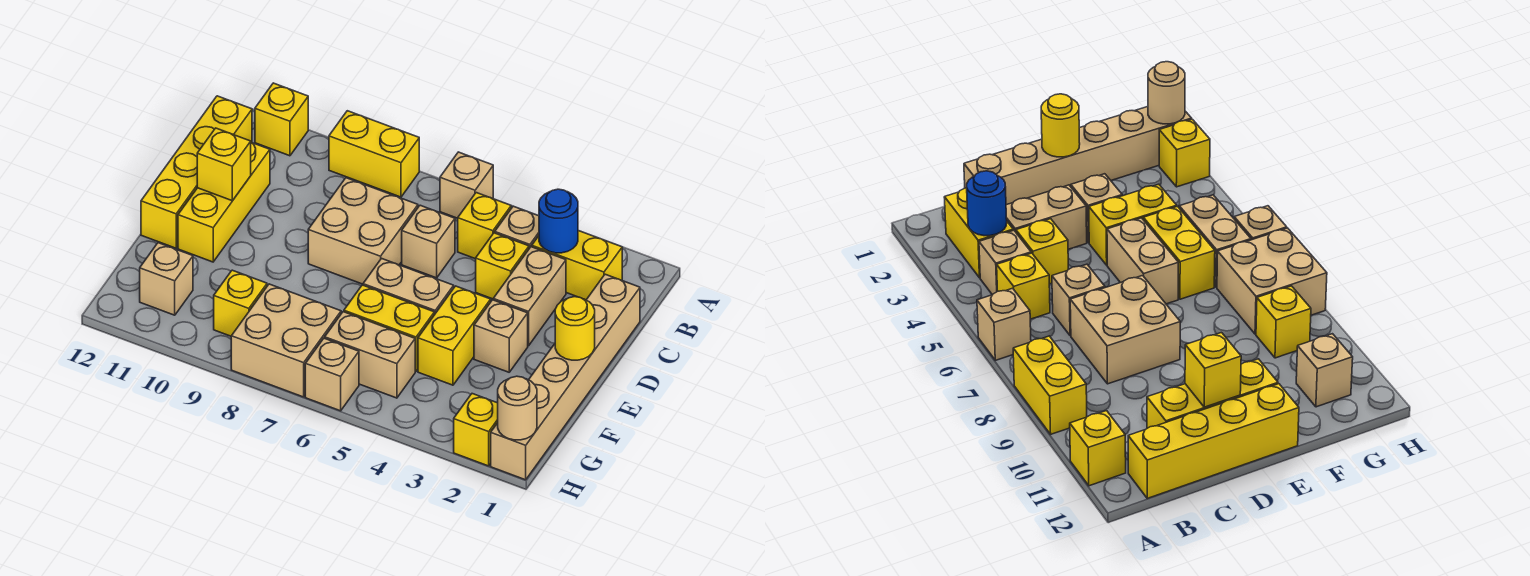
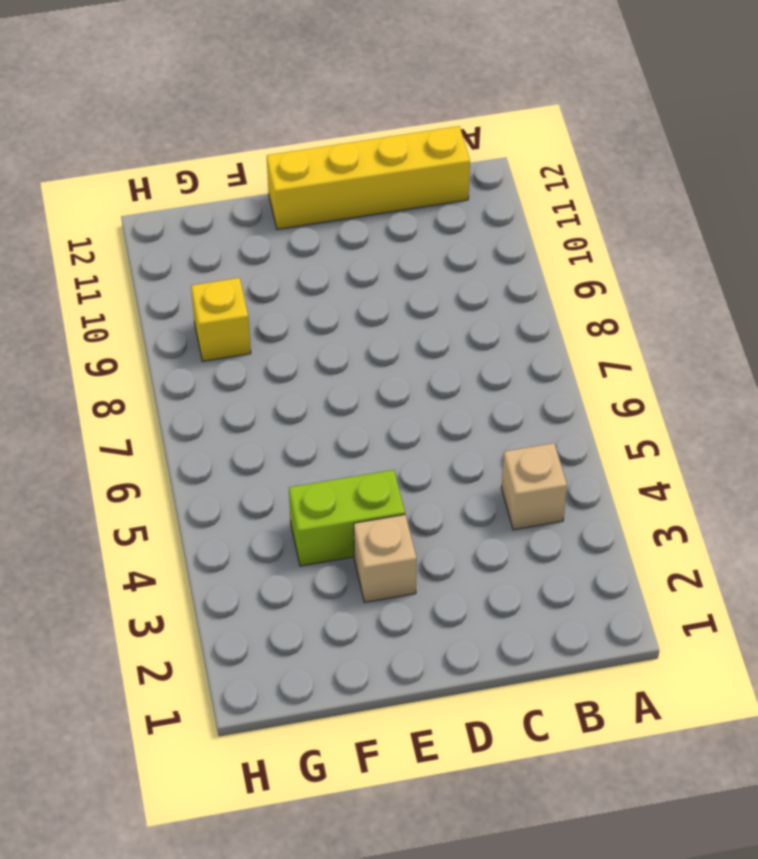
lime brick E4:F4 level 1 -> yellow brick E4:F4 level 1
none -> tan brick A6 level 1
none -> yellow brick A8:A9 level 1
none -> yellow brick A11 level 1

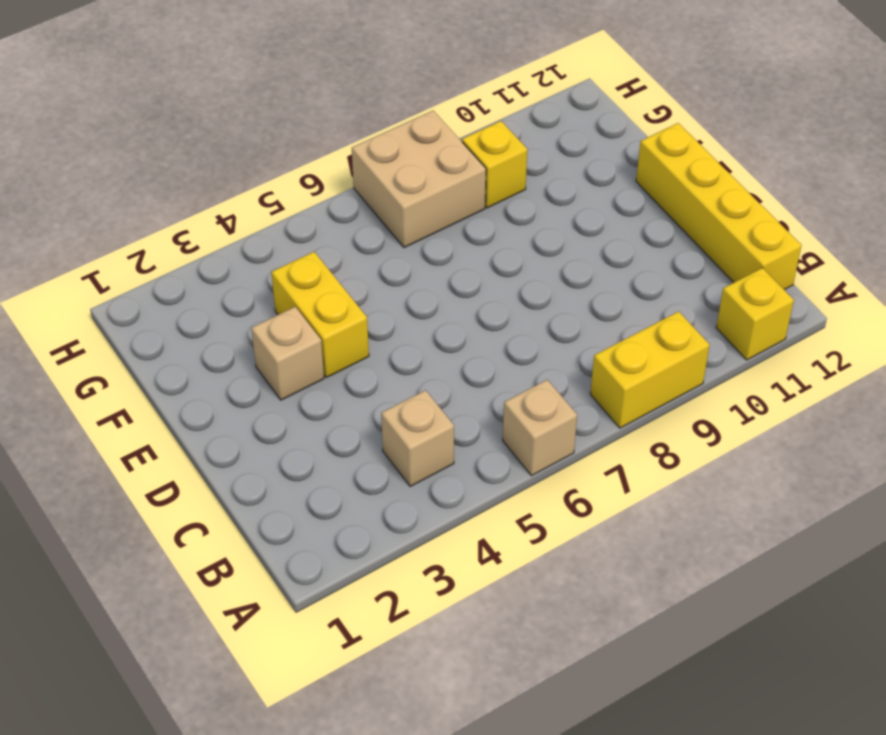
none -> yellow brick B2:B3 level 1
none -> yellow brick B5 level 1
none -> tan brick C1:H1 level 1

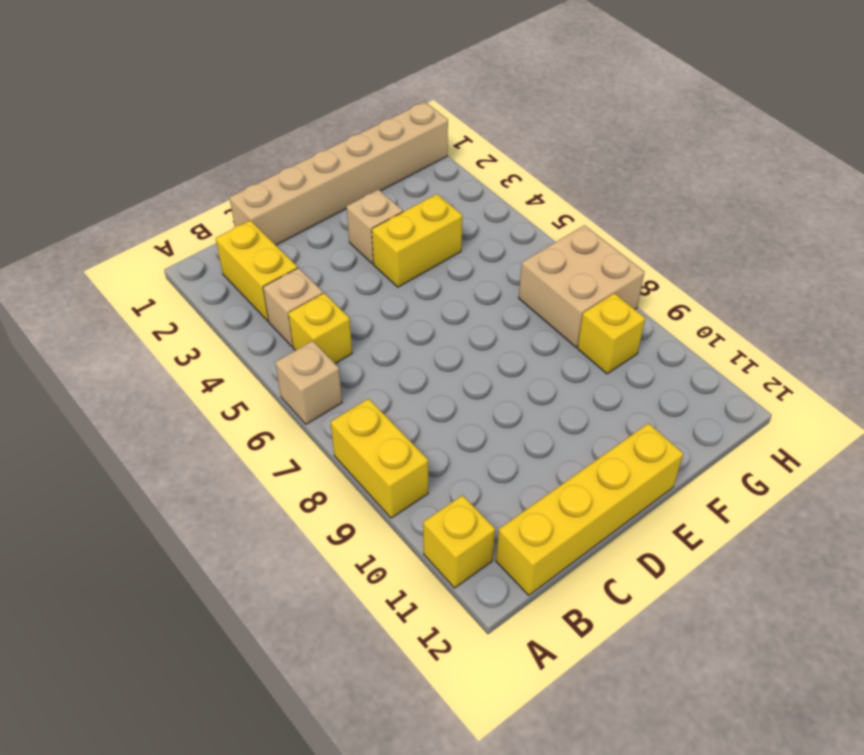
none -> tan brick C3:D3 level 1
none -> yellow brick C4 level 1
none -> tan brick C6 level 1

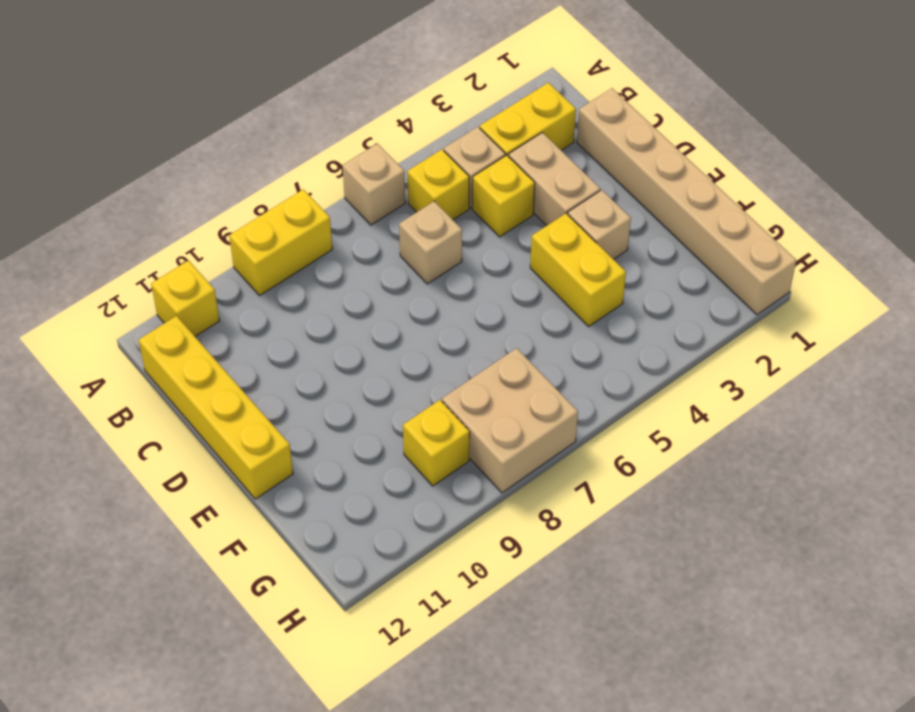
none -> tan brick C7:D8 level 1
none -> yellow brick C11:E11 level 1
none -> tan brick E5:E6 level 1

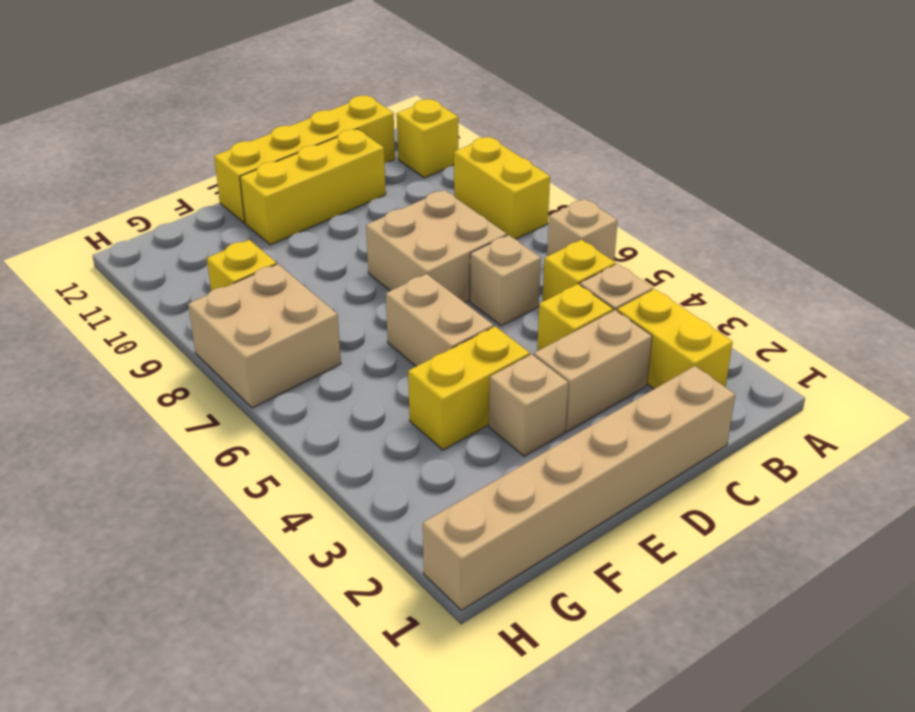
none -> yellow brick F5:F6 level 1
none -> tan brick G5:G6 level 1
none -> tan brick G11 level 1

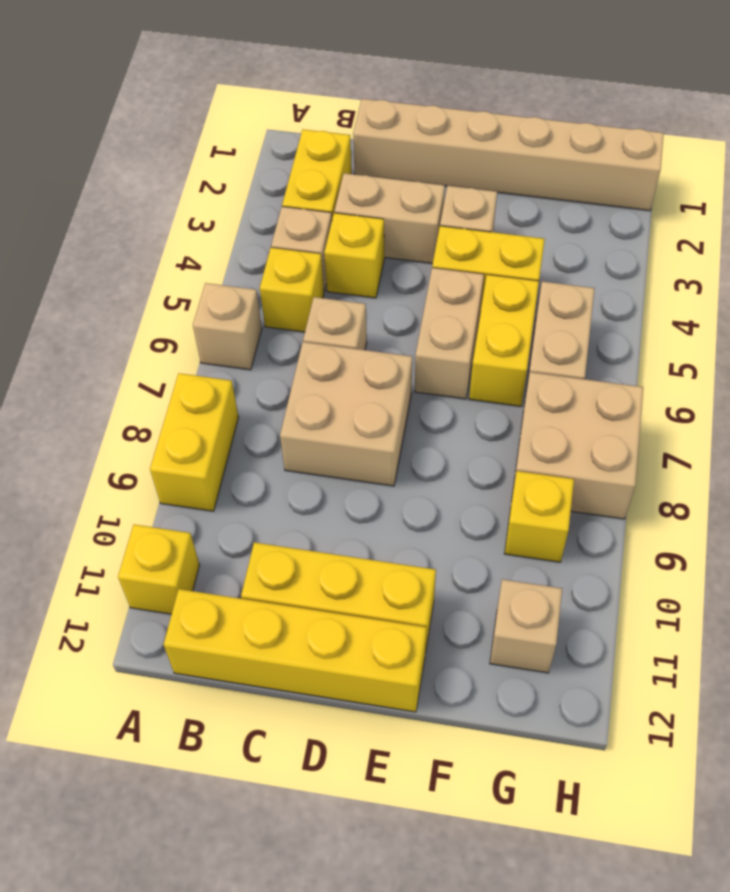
none -> yellow brick H2 level 1
none -> tan brick H6 level 1
none -> blue round brick B3 level 2

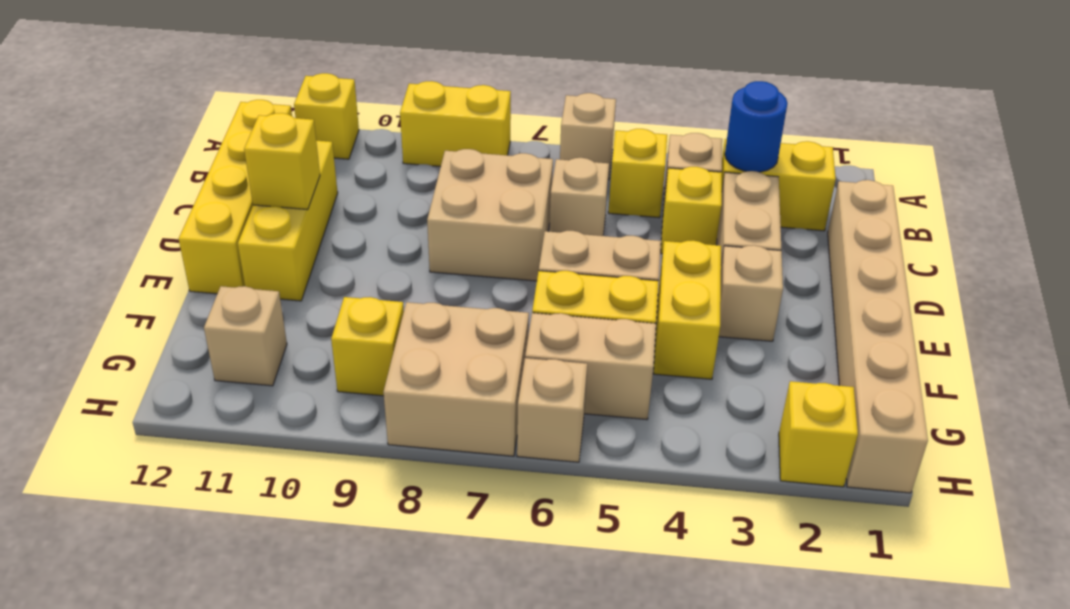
none -> yellow round brick E1 level 2
none -> tan round brick H1 level 2

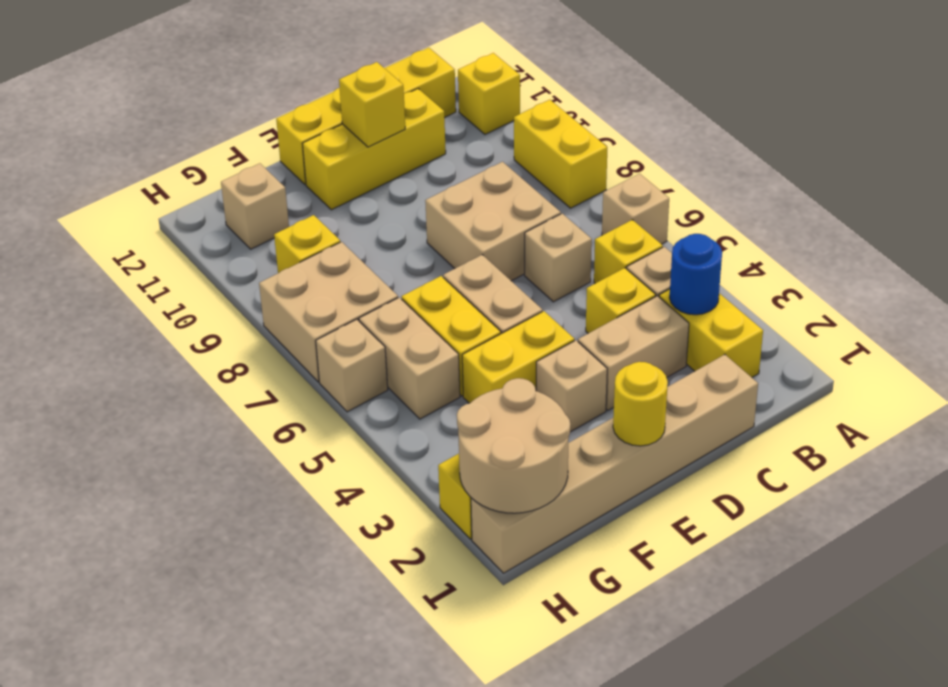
tan round brick G1:H2 level 2 -> tan round brick H1 level 2

